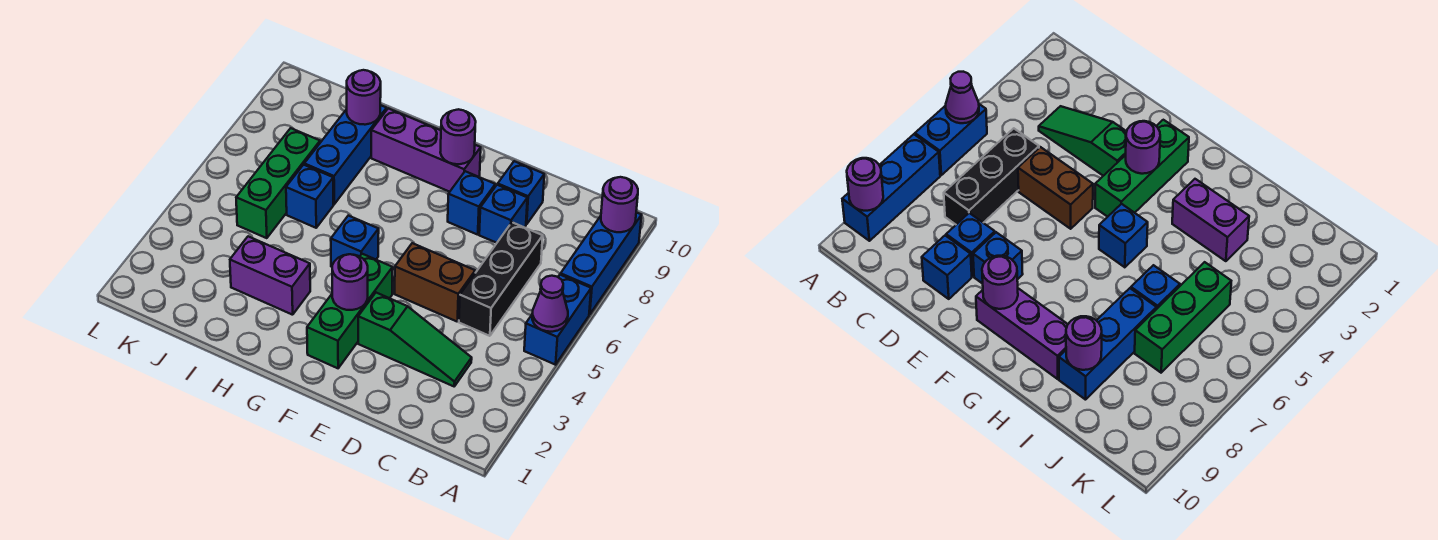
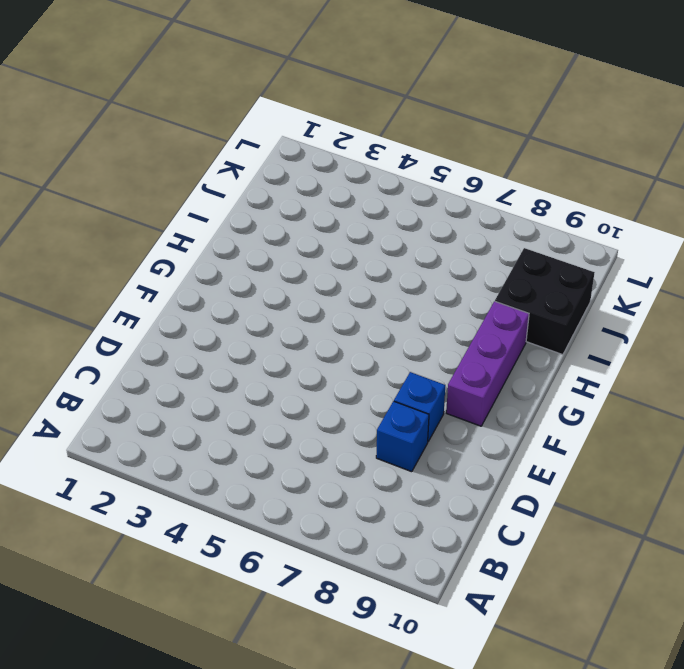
black brick I9:J10 level 1 -> blue brick I7:I9 level 1
none -> blue brick A5:A6 level 1
none -> blue brick A7:A9 level 1
none -> green slope C3:E3 level 1 top E

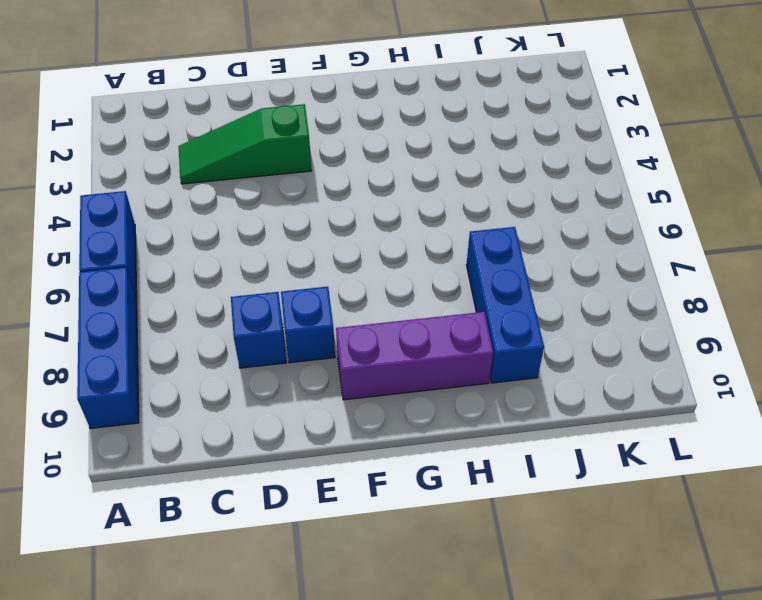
none -> black brick C5:C7 level 1
none -> brown brick D5:E5 level 1
none -> blue brick D9 level 1

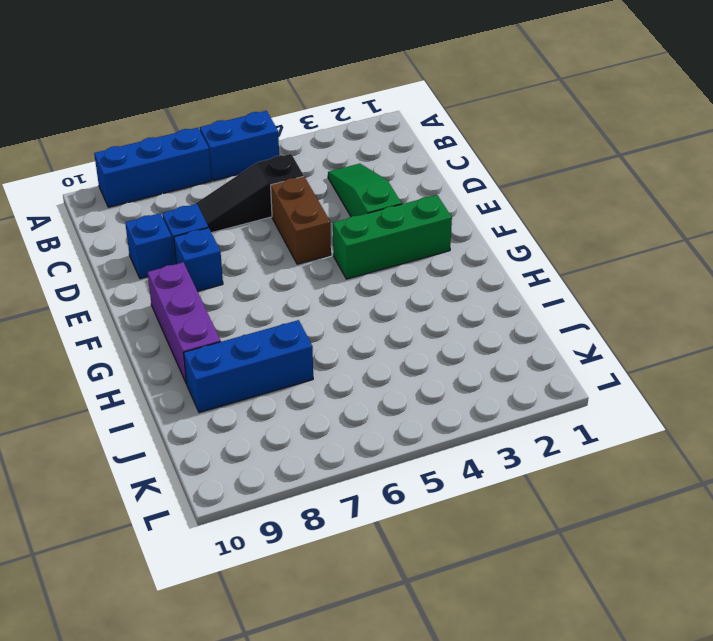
black slope C5:C7 level 1 top 5 -> black brick C5:C7 level 1
none -> blue brick G5 level 1
none -> purple brick H3:I3 level 1
none -> blue brick I6 level 1

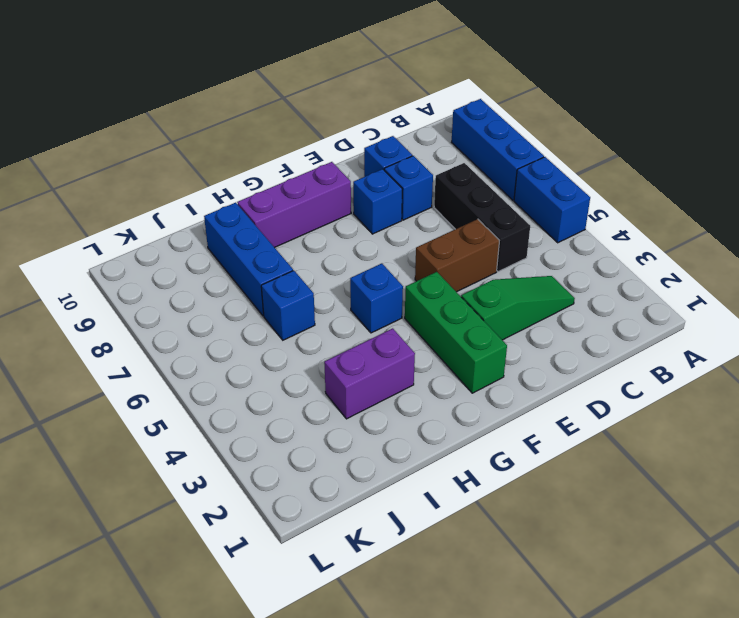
none -> green brick J5:J7 level 1
none -> purple cone A5 level 2
none -> purple round brick A9 level 2

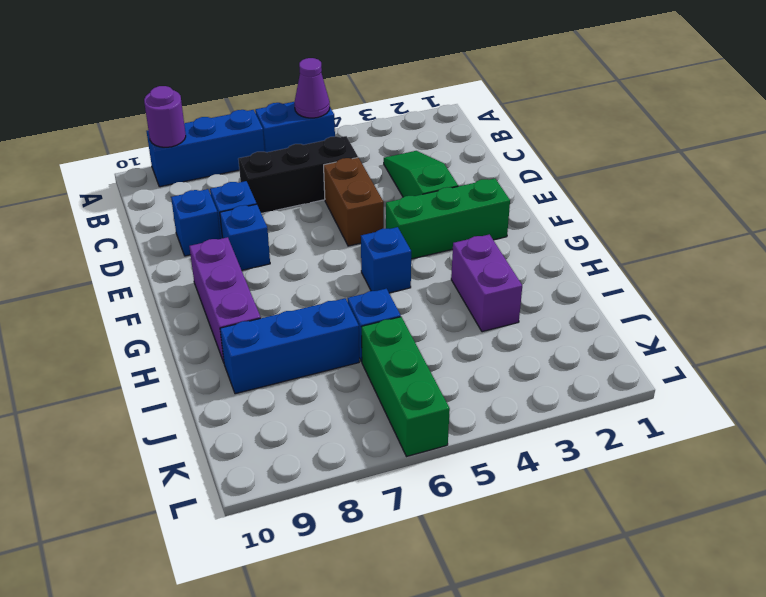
green brick J6:L6 level 1 -> green brick J5:J7 level 1
none -> purple round brick F3 level 2
none -> purple round brick F9 level 2
none -> purple round brick I9 level 2

